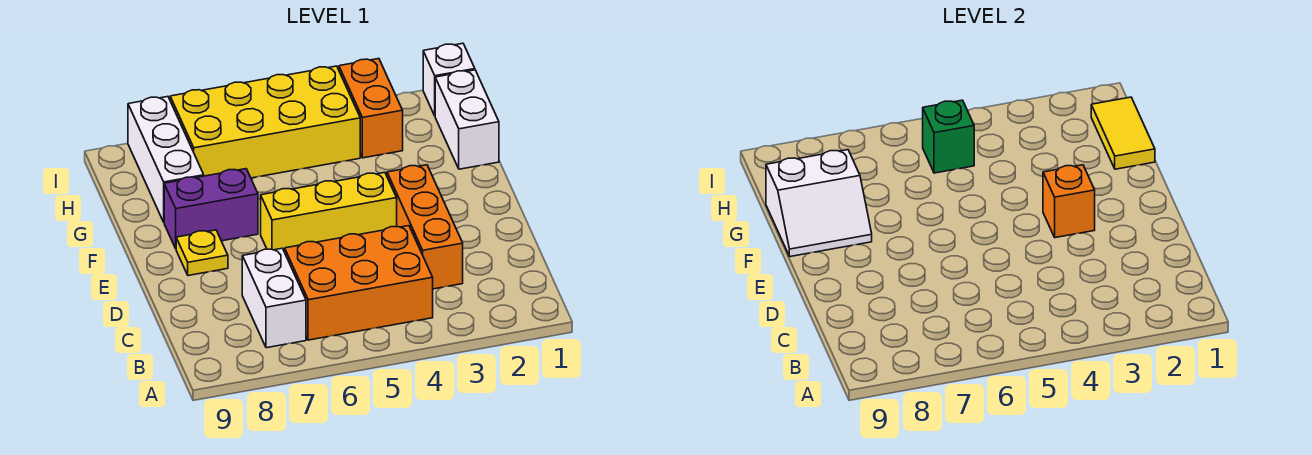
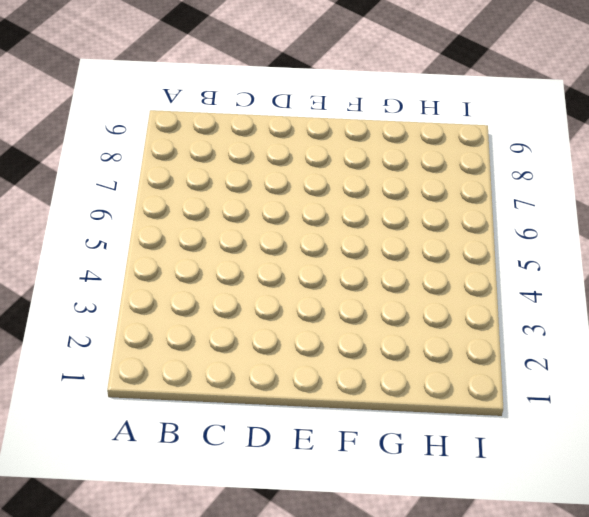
none -> orange brick B4:C6 level 1
none -> white brick B7:C7 level 1
none -> orange brick C3:E3 level 1

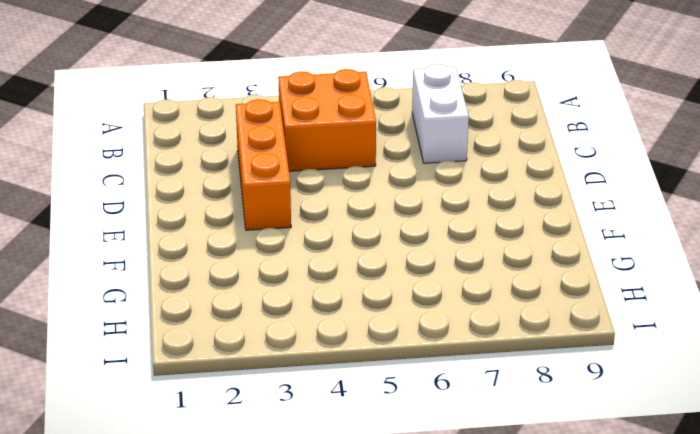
orange brick B4:C5 level 1 -> orange brick B4:C6 level 1
none -> yellow brick E4:E6 level 1
none -> yellow plate E8 level 1
none -> purple brick F7:F8 level 1

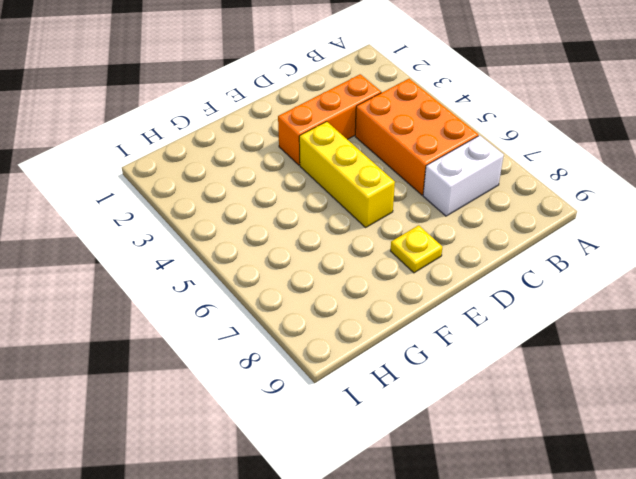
none -> purple brick F7:F8 level 1
none -> white brick G1:H1 level 1
none -> white brick G8:I8 level 1

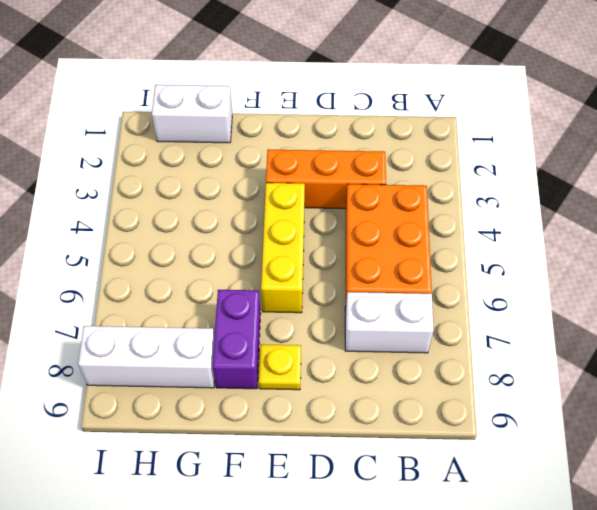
none -> orange brick H3:I3 level 1
none -> yellow brick H4:I7 level 1
none -> white brick I1 level 1

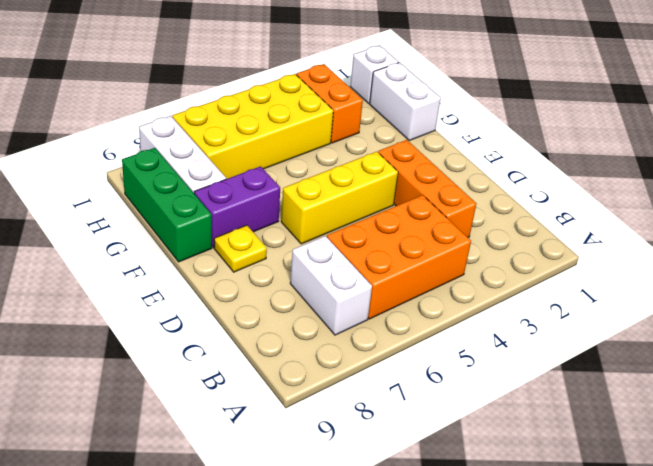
green brick F9:H9 level 1 -> none
none -> orange brick E3 level 2
none -> white slope F8:G9 level 2 top G
none -> yellow tile G1:H1 level 2

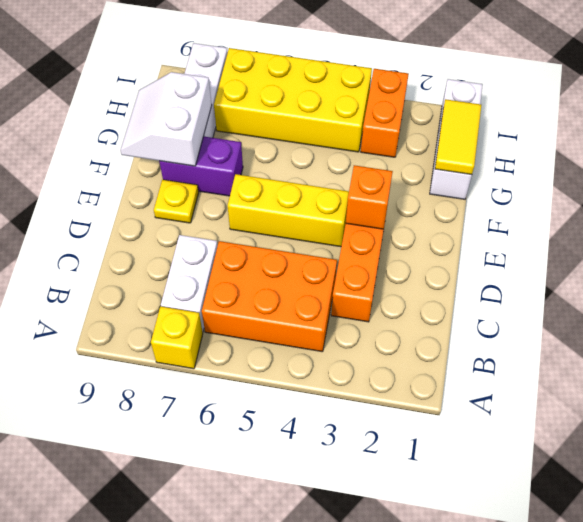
yellow brick A7 level 1 -> none
white slope F8:G9 level 2 top 8 -> white slope F8:G9 level 2 top G
none -> green brick H5 level 2

